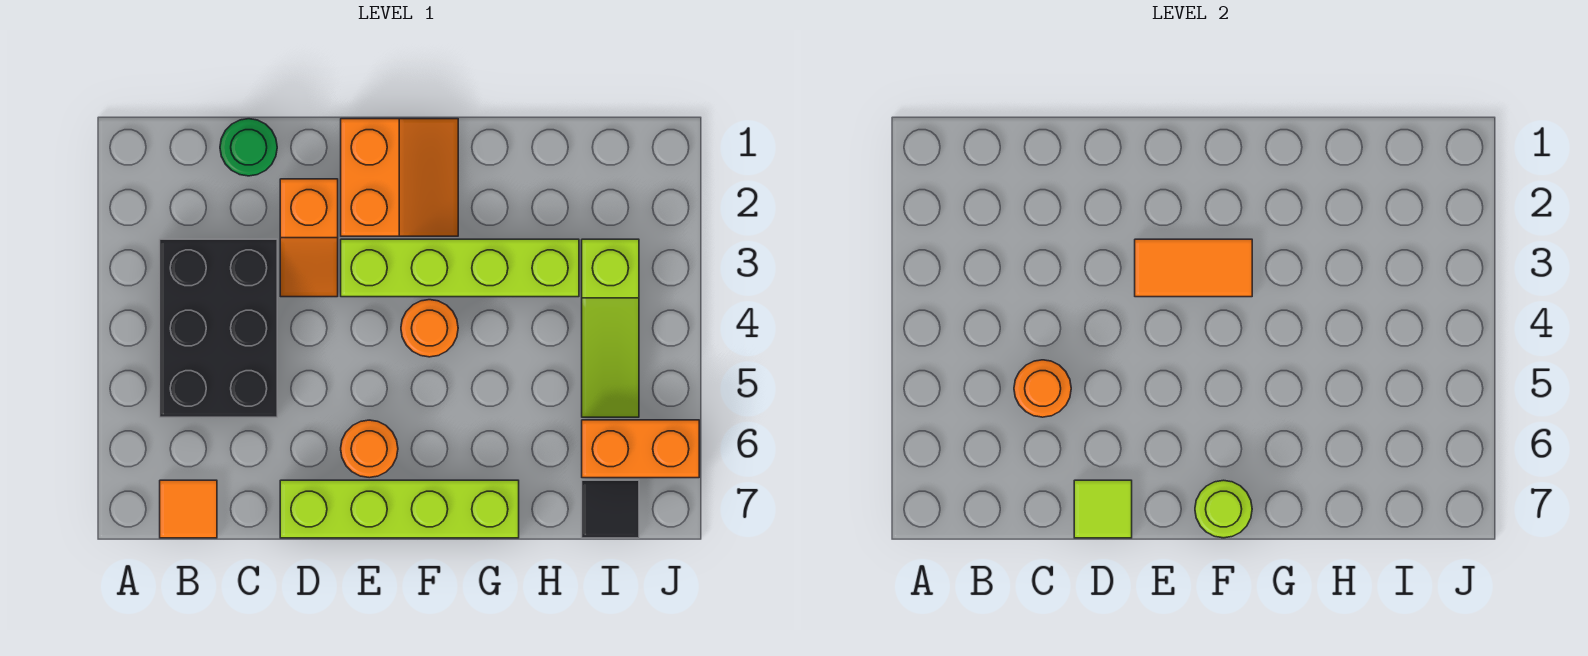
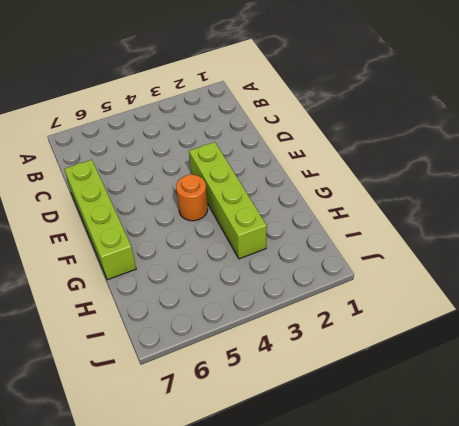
none -> black brick B3:C5 level 1
none -> orange tile B7 level 1
none -> green round brick C1 level 1

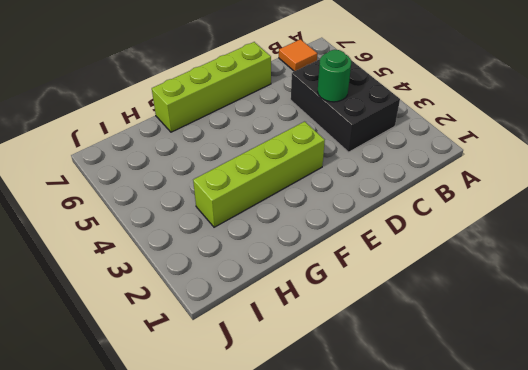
green round brick C4 level 2 -> green round brick C1 level 1
none -> orange slope D2:D3 level 1 top 2
none -> orange slope E1:F2 level 1 top E
none -> orange round brick E6 level 1

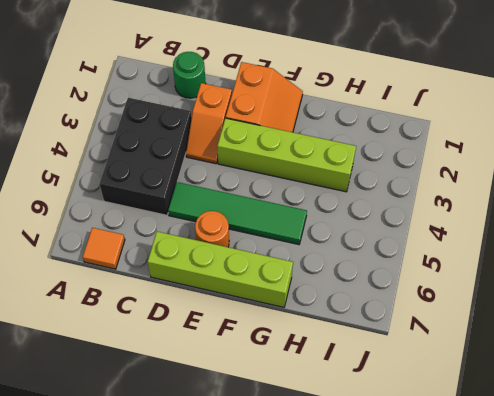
green tile D5:G5 level 1 -> none
none -> orange round brick F4 level 1
none -> lime slope I3:I5 level 1 top 3
none -> orange brick I6:J6 level 1

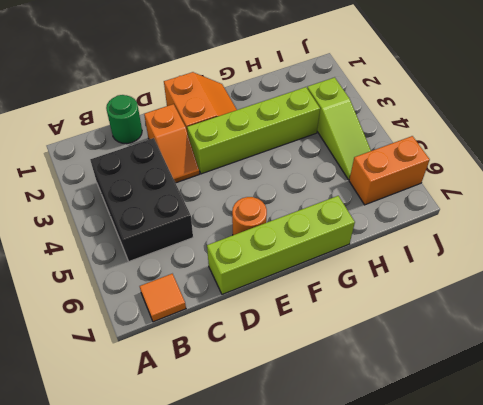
none -> orange round brick F4 level 1
none -> black tile I7 level 1
none -> orange round brick C5 level 2

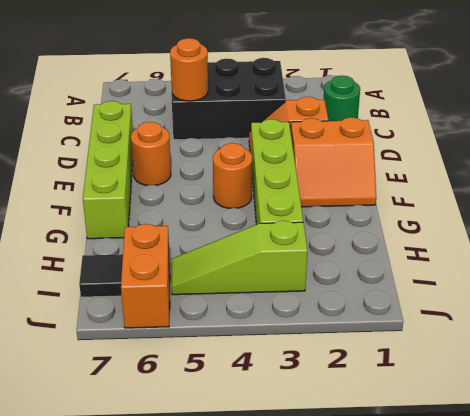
none -> orange tile B7 level 1
none -> lime tile D7 level 2
none -> orange tile E3:F3 level 2

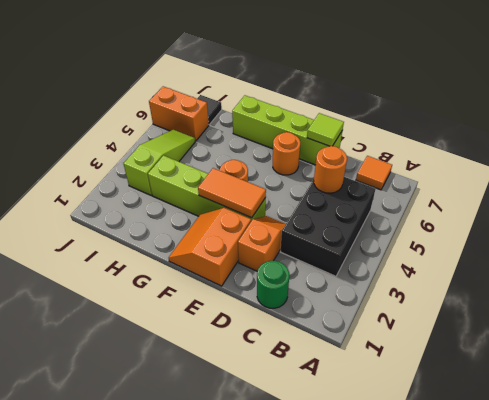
none -> lime round brick F7 level 2

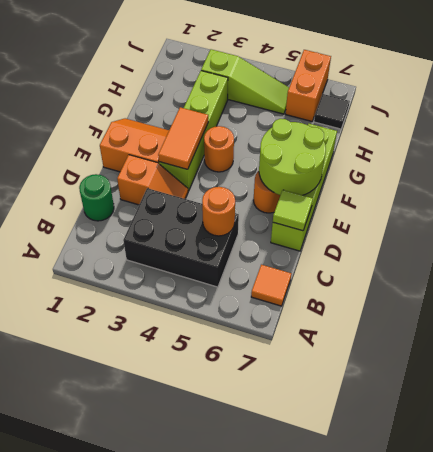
lime round brick E6:F7 level 2 -> lime round brick F7 level 2

